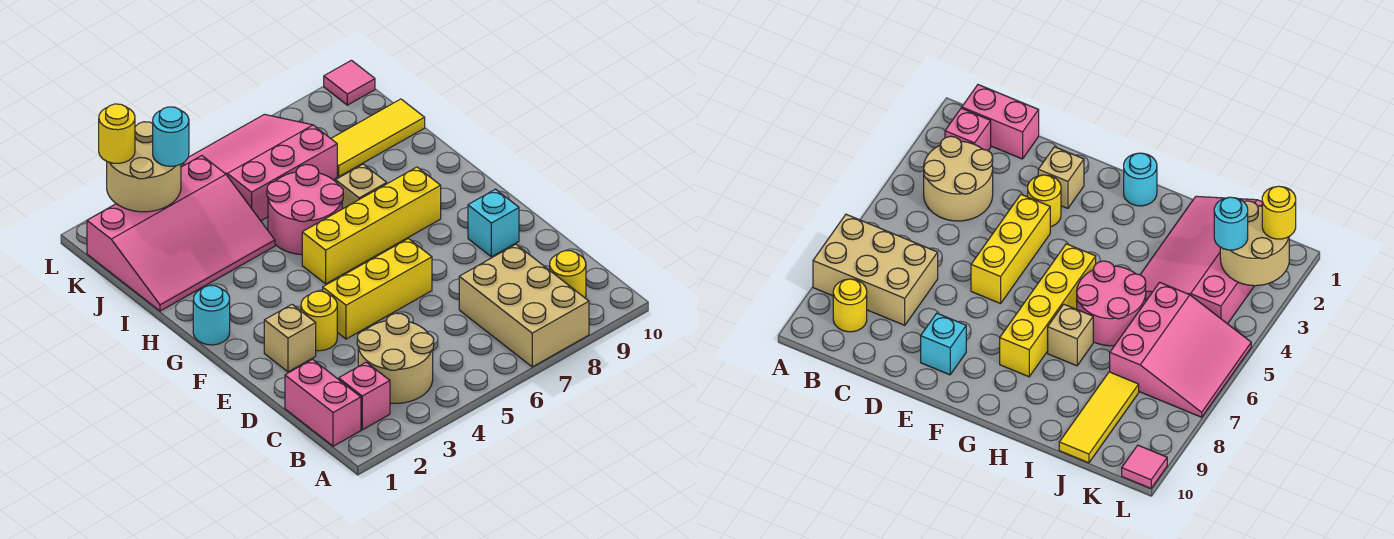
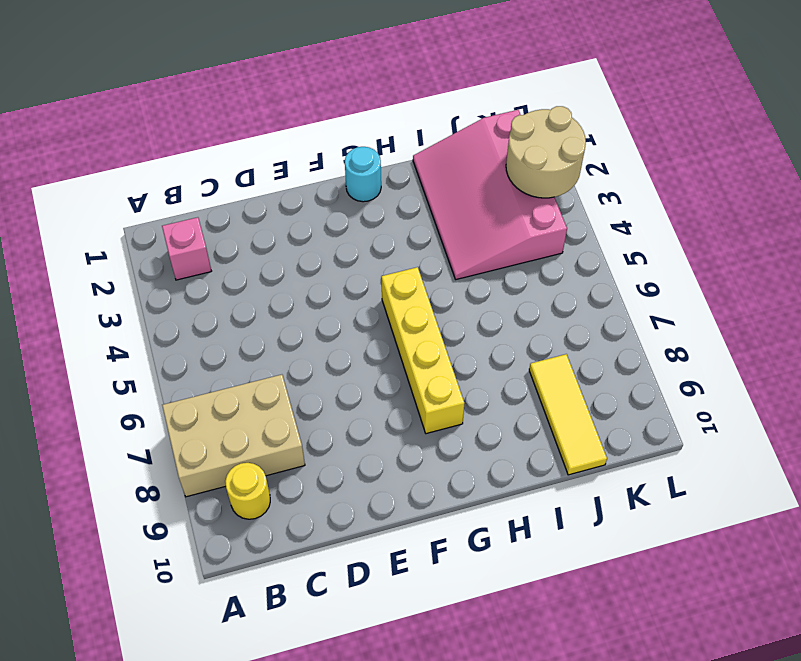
none -> pink brick B1:C1 level 1
none -> tan round brick B3:C4 level 1
none -> tan brick E2 level 1

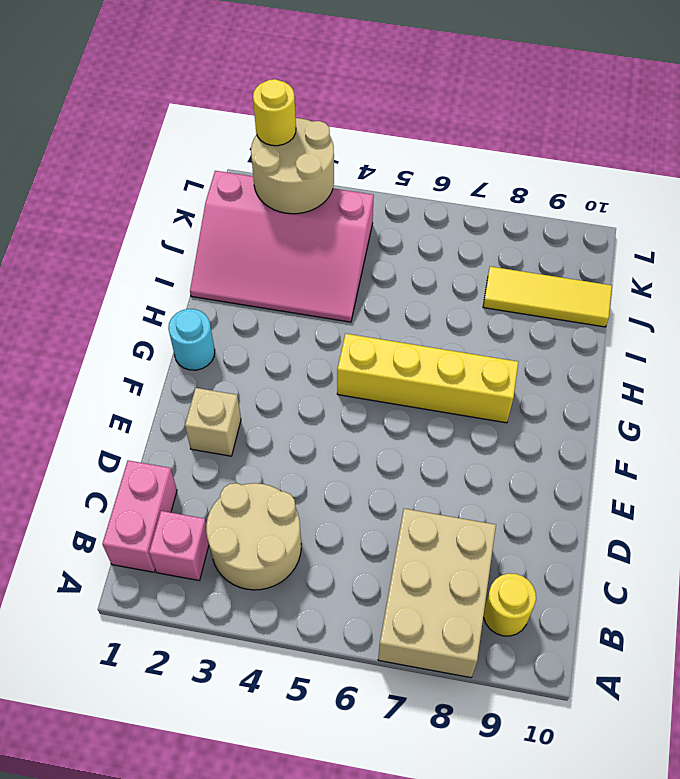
none -> yellow round brick E3 level 1
none -> yellow brick E4:E6 level 1
none -> cyan brick E9 level 1

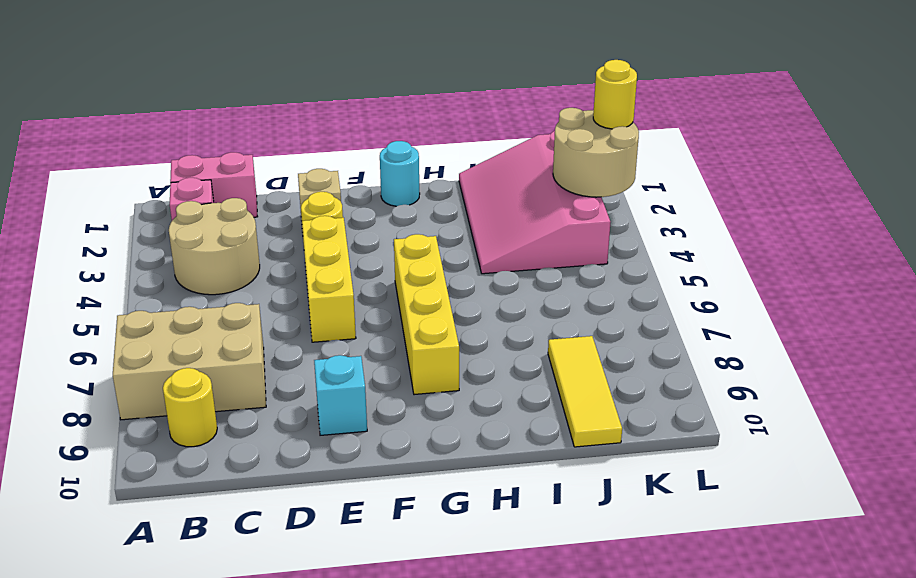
none -> pink round brick H5:I6 level 1
none -> tan brick H7 level 1
none -> pink slope J5:L7 level 1 top J

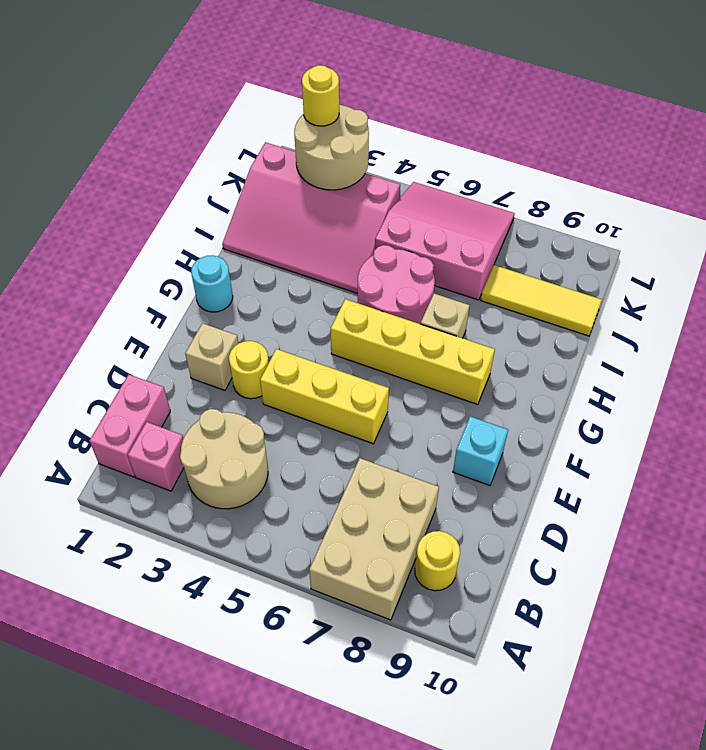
none -> pink tile L10 level 1
none -> cyan round brick K3 level 3

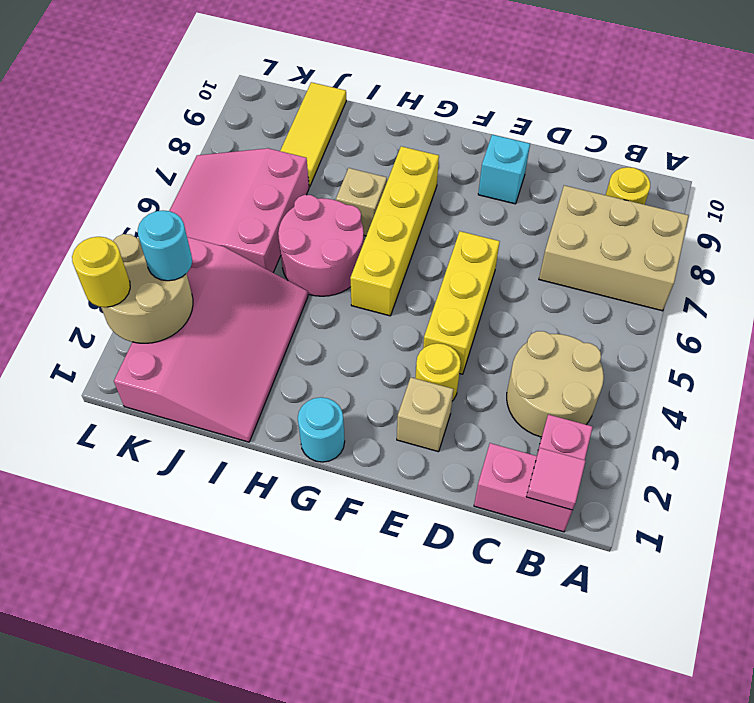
pink tile B1 level 2 -> pink tile L10 level 1

